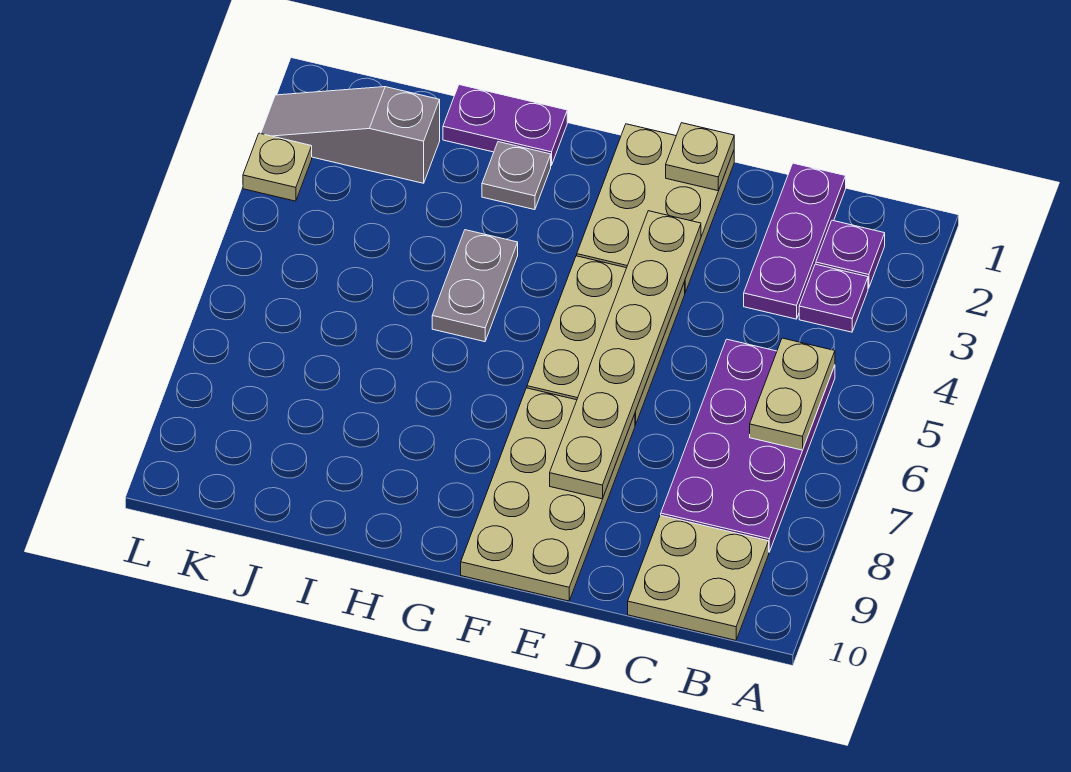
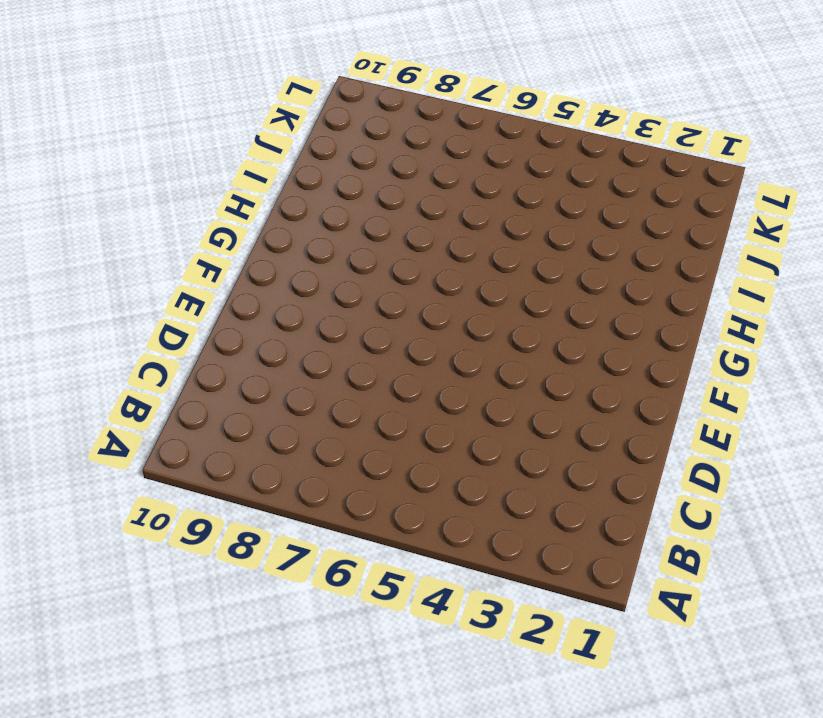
none -> purple plate B2 level 1
none -> purple plate B3 level 1
none -> purple plate B5:C8 level 1

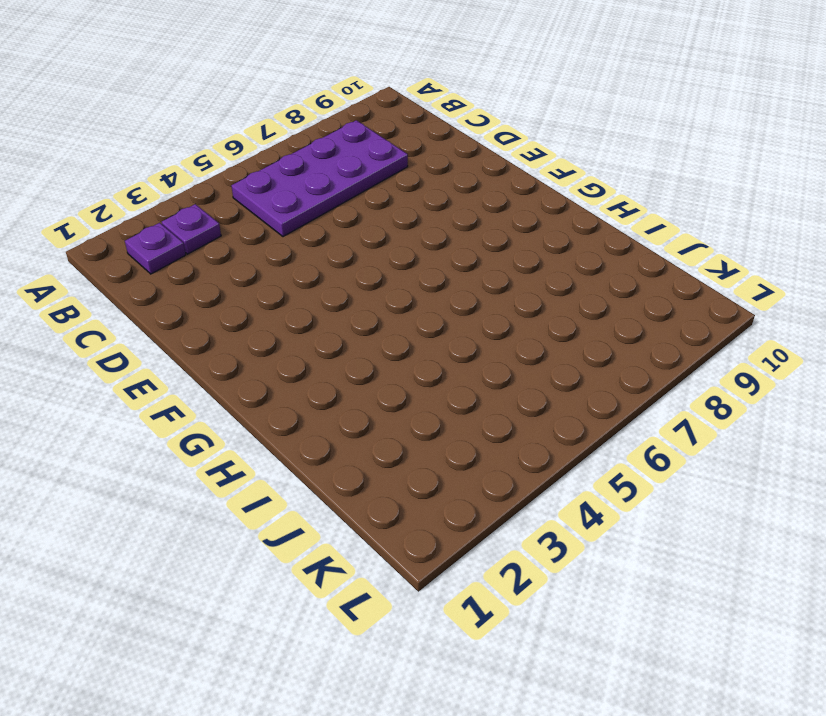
none -> tan plate B9:C10 level 1
none -> purple plate C1:C3 level 1
none -> tan plate E1:F3 level 1

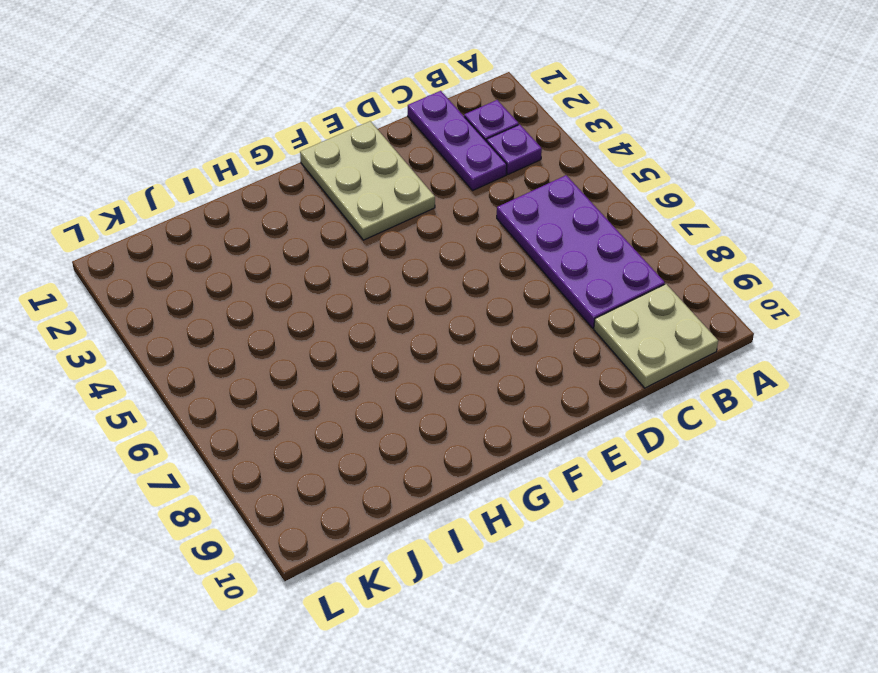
none -> tan plate E4:F6 level 1
none -> tan plate E7:F10 level 1
none -> purple plate H1:I1 level 1

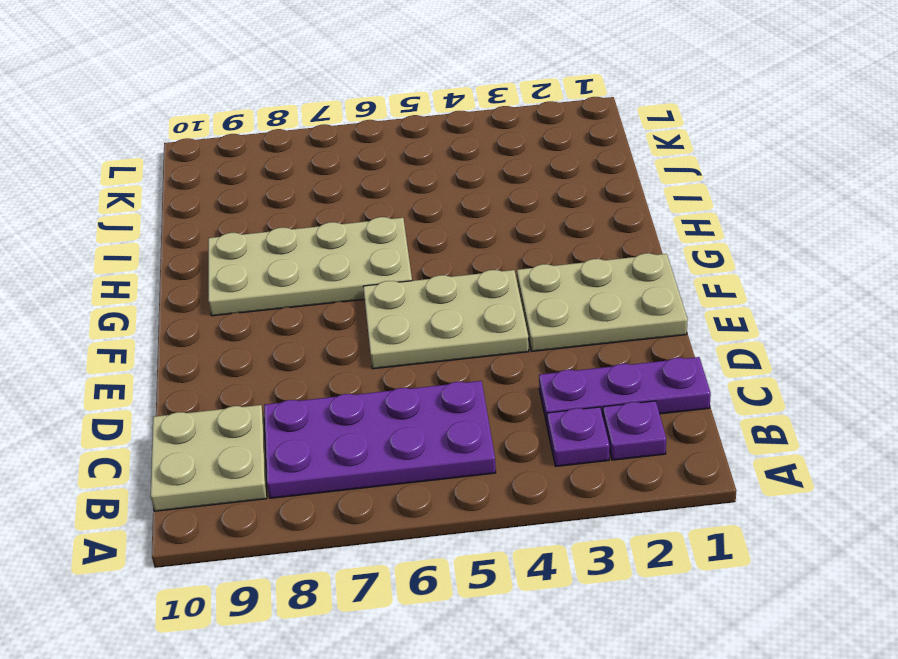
tan plate G6:H9 level 1 -> tan plate E7:F10 level 1
none -> purple plate H1:I1 level 1
none -> grey plate H2 level 1
none -> grey plate H4:H5 level 1

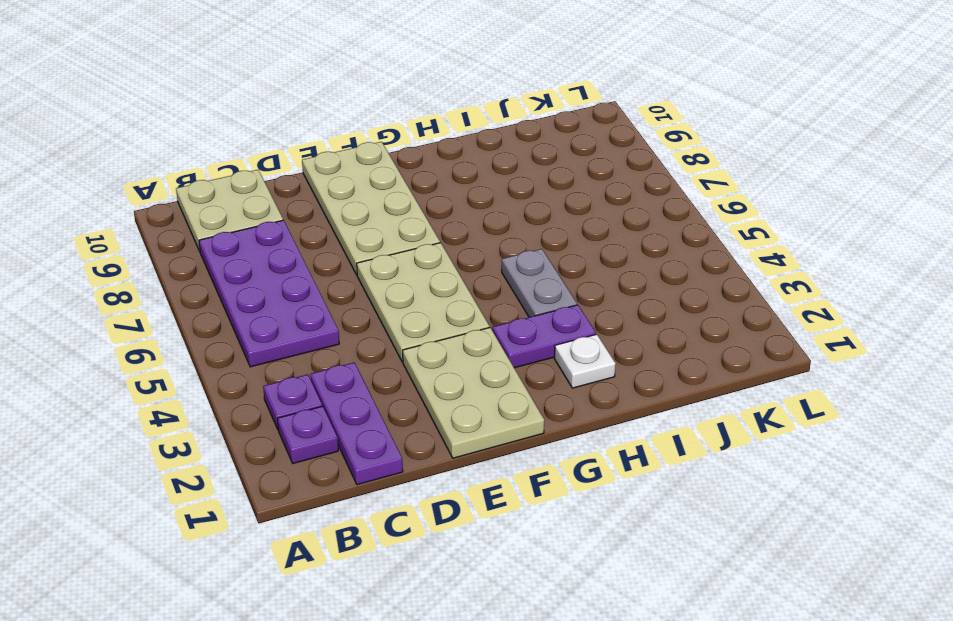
purple plate G3:H3 level 1 -> purple plate H1:I1 level 1
white plate H2 level 1 -> grey plate H2 level 1
none -> grey slope J2:L2 level 1 top J
none -> tan plate L3 level 1
none -> tan plate B5:B6 level 2

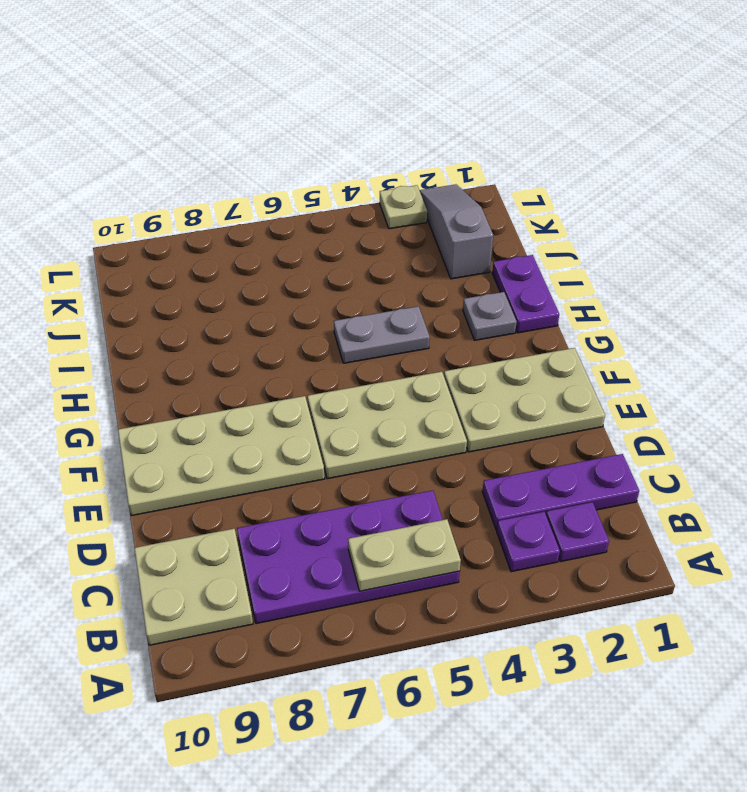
none -> tan plate E1 level 2
none -> tan plate E3:E8 level 2

